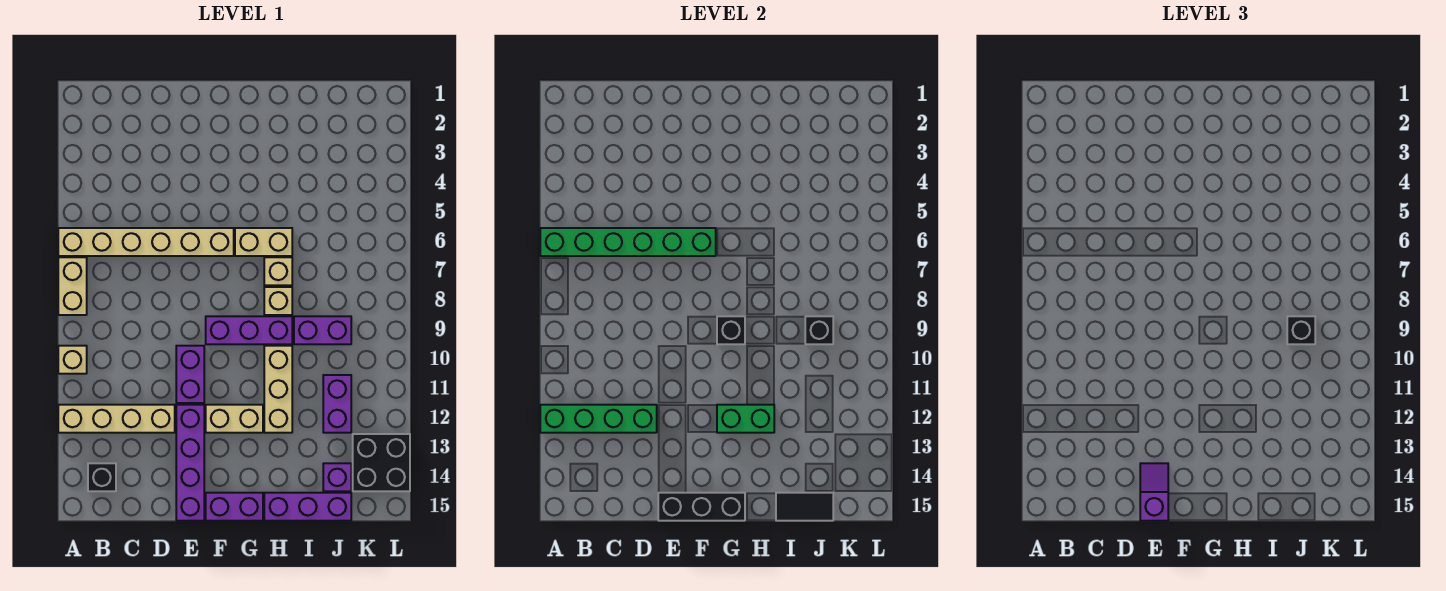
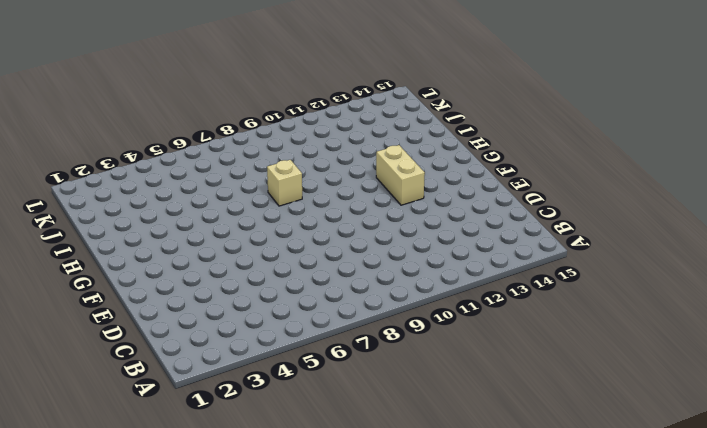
none -> tan brick A6:F6 level 1
none -> tan brick A7:A8 level 1
none -> tan brick A10 level 1

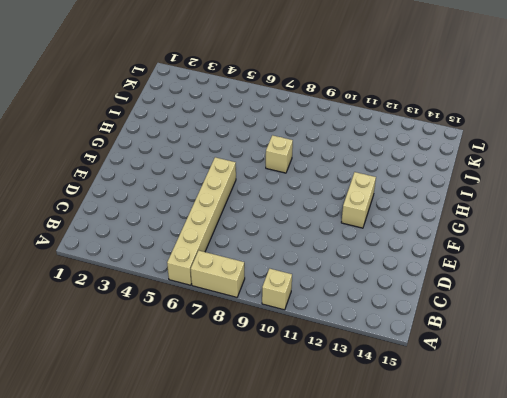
none -> tan brick A12:D12 level 1
none -> black brick B14 level 1
none -> purple brick E10:E11 level 1

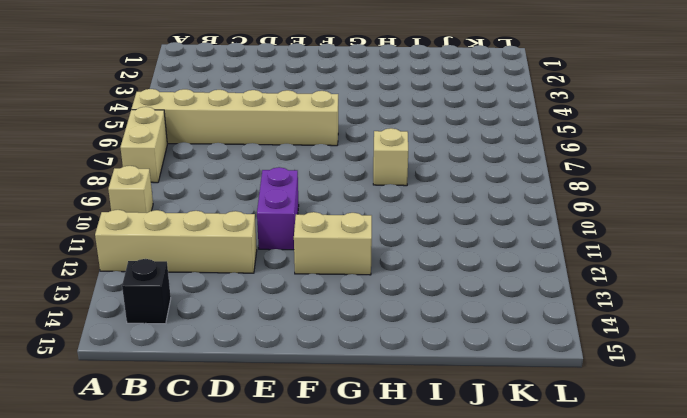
none -> purple brick E12:E15 level 1
none -> purple brick F9:H9 level 1
none -> purple brick F15:G15 level 1

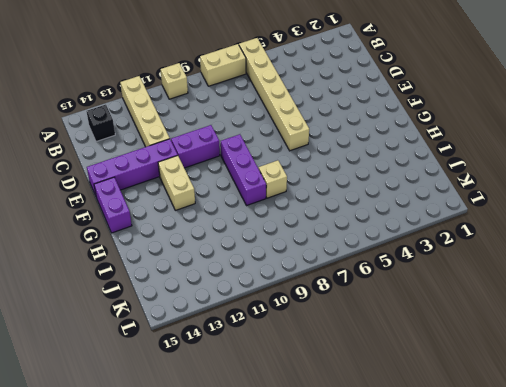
none -> tan brick G6:H6 level 1
none -> tan brick H7 level 1
none -> tan brick H10:H12 level 1

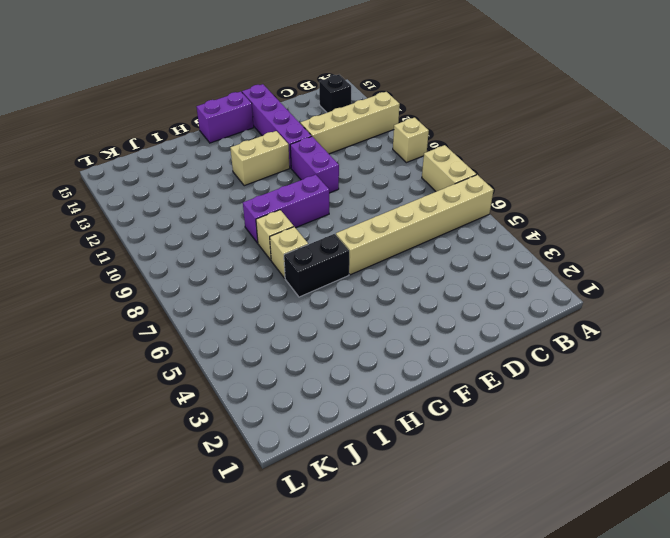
black brick G6:H6 level 1 -> tan brick G6:H6 level 1
none -> tan brick H10:H12 level 1
none -> purple brick H15:J15 level 1
none -> purple brick I9:J9 level 1

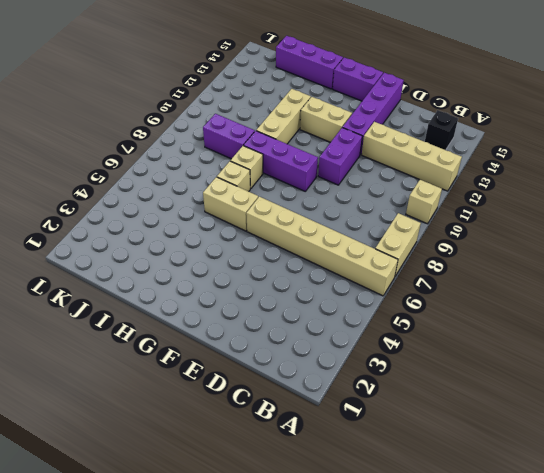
none -> purple brick J11:J12 level 1
none -> purple brick J14 level 1
none -> black brick K13:L14 level 1

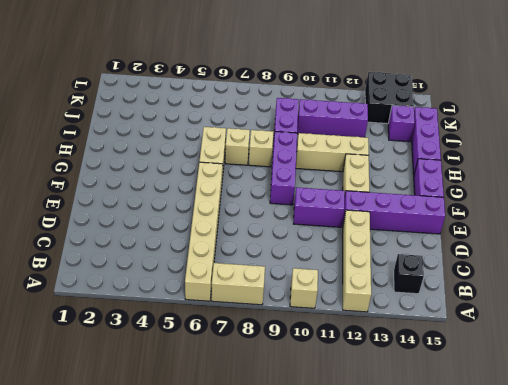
purple brick J10:J12 level 1 -> purple brick J11:J12 level 1
none -> green brick A6:F6 level 2
none -> green brick A12:D12 level 2
none -> black brick E15:G15 level 2

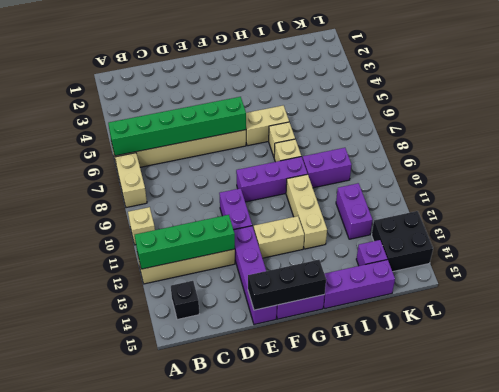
none -> black brick G9 level 2
none -> green brick G12:H12 level 2
none -> black tile I15:J15 level 2

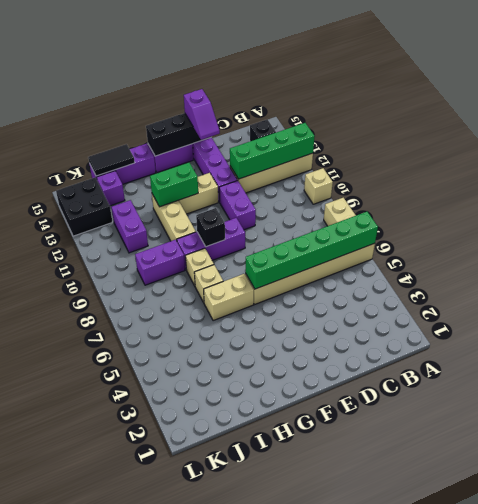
none -> black brick J9 level 2
none -> black brick J9 level 3

